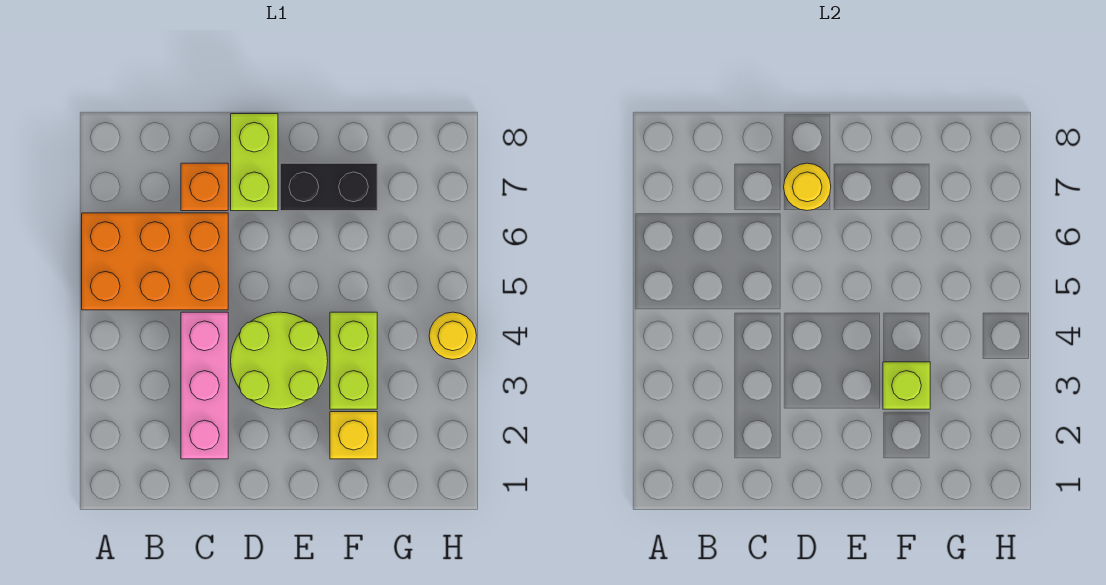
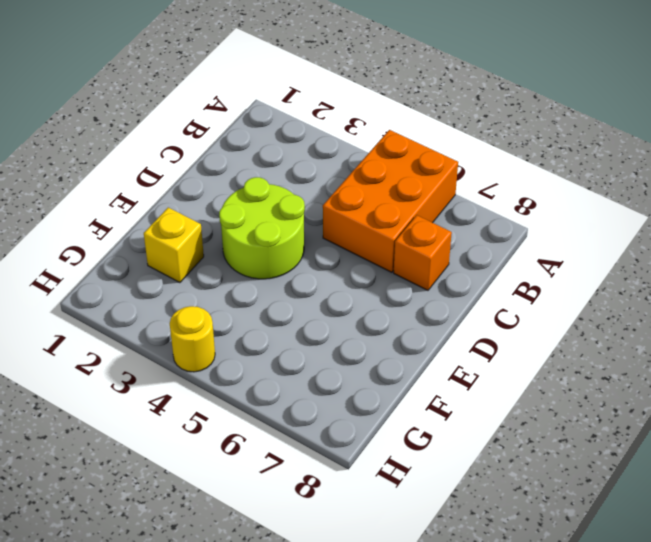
none -> pink brick C2:C4 level 1
none -> lime brick D7:D8 level 1

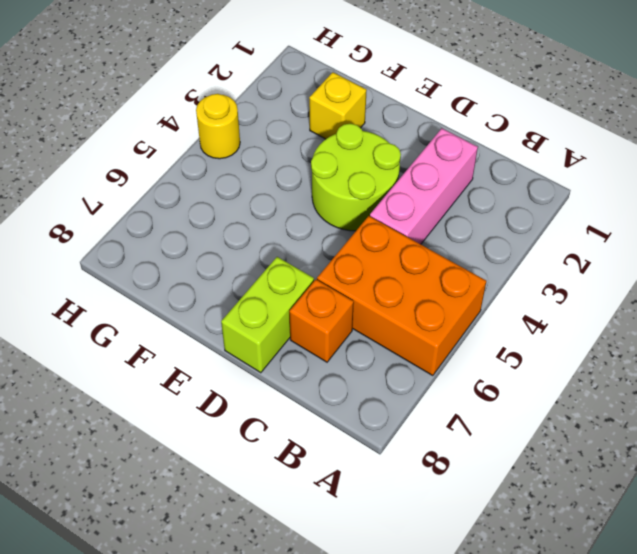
none -> black brick E7:F7 level 1
none -> lime brick F3:F4 level 1

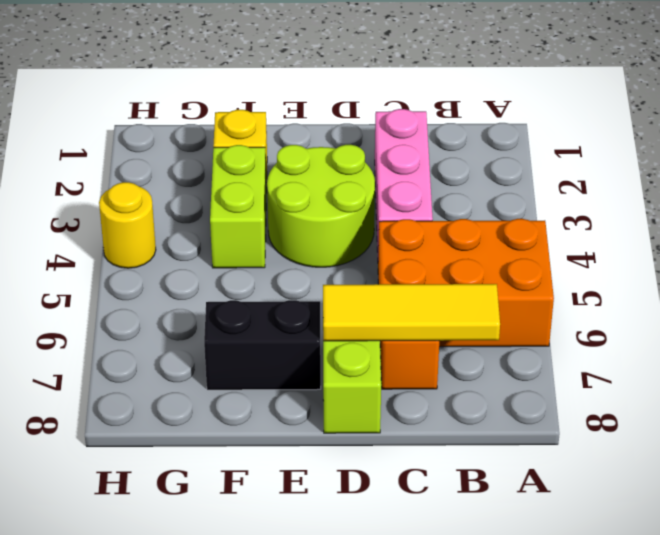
yellow tile B7:D7 level 2 -> yellow round brick D7 level 2
none -> lime brick F3 level 2

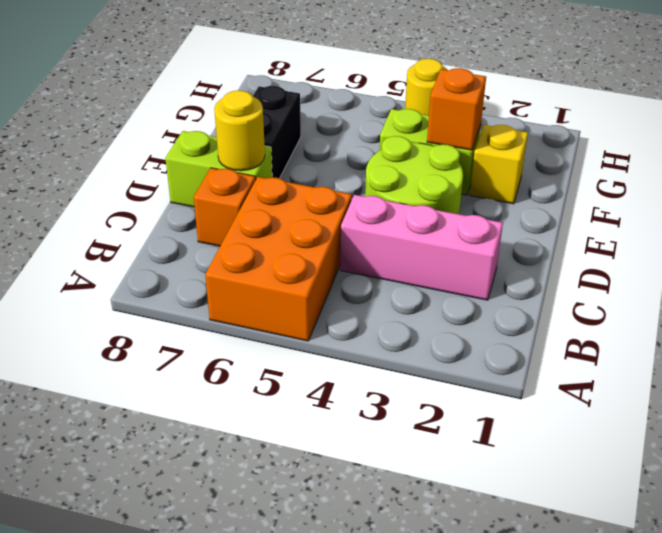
orange brick F3 level 2 -> lime brick F3 level 2

